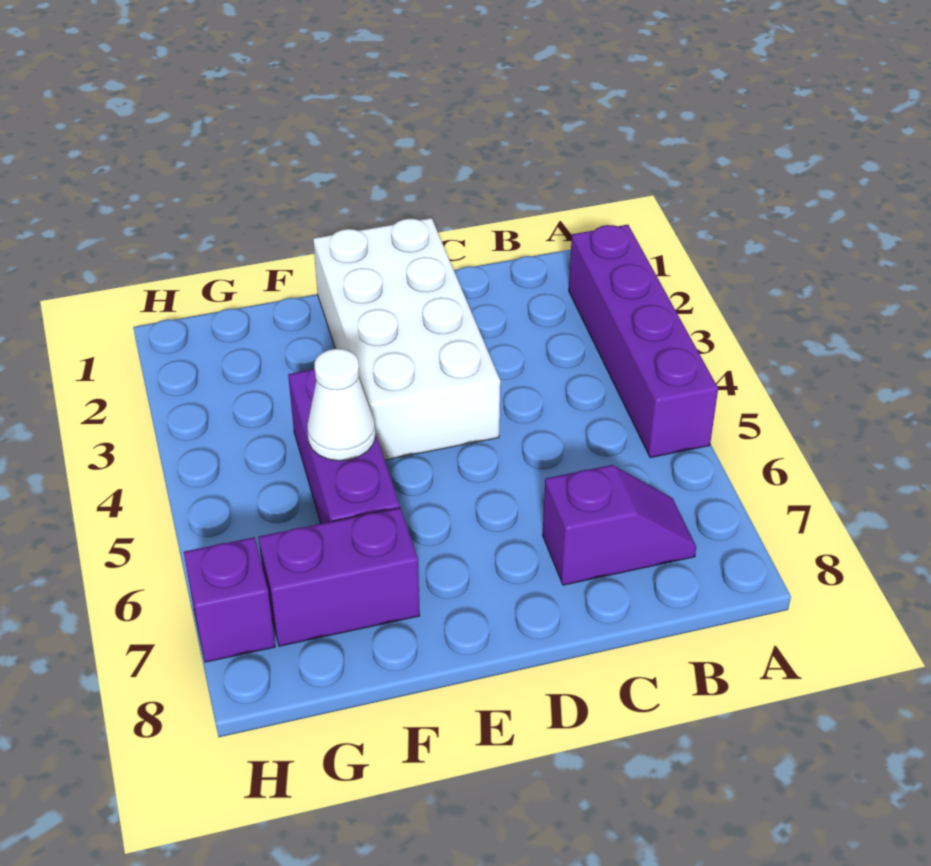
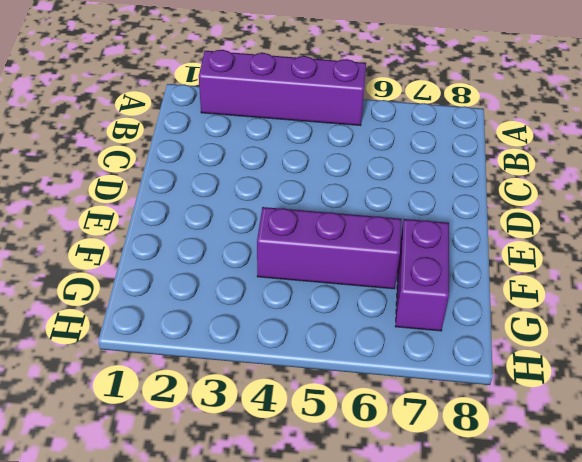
none -> purple slope B7:C7 level 1 top C
none -> white brick D1:E4 level 1

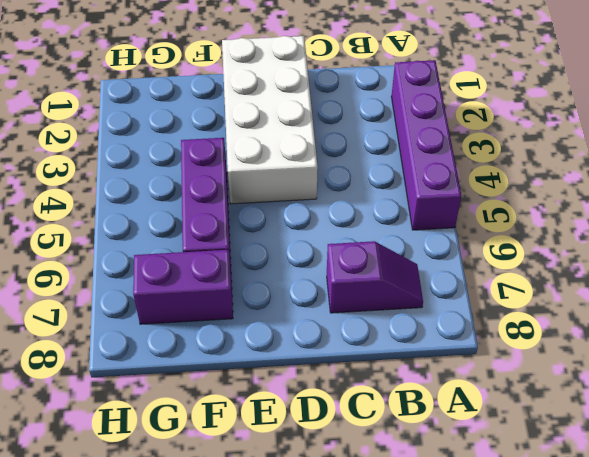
none -> purple brick H7 level 1
none -> white cone F5 level 2

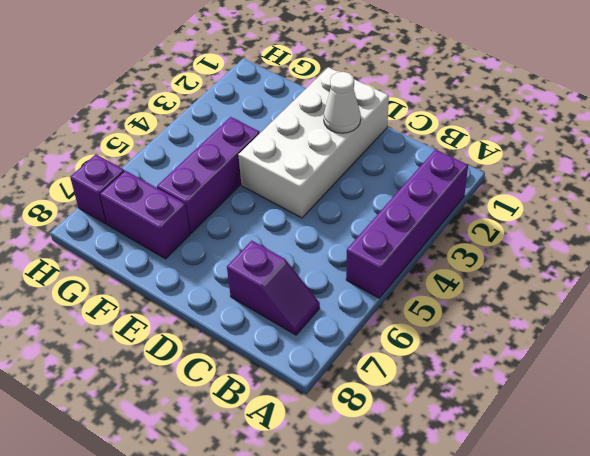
white cone D2 level 2 -> white cone F5 level 2

